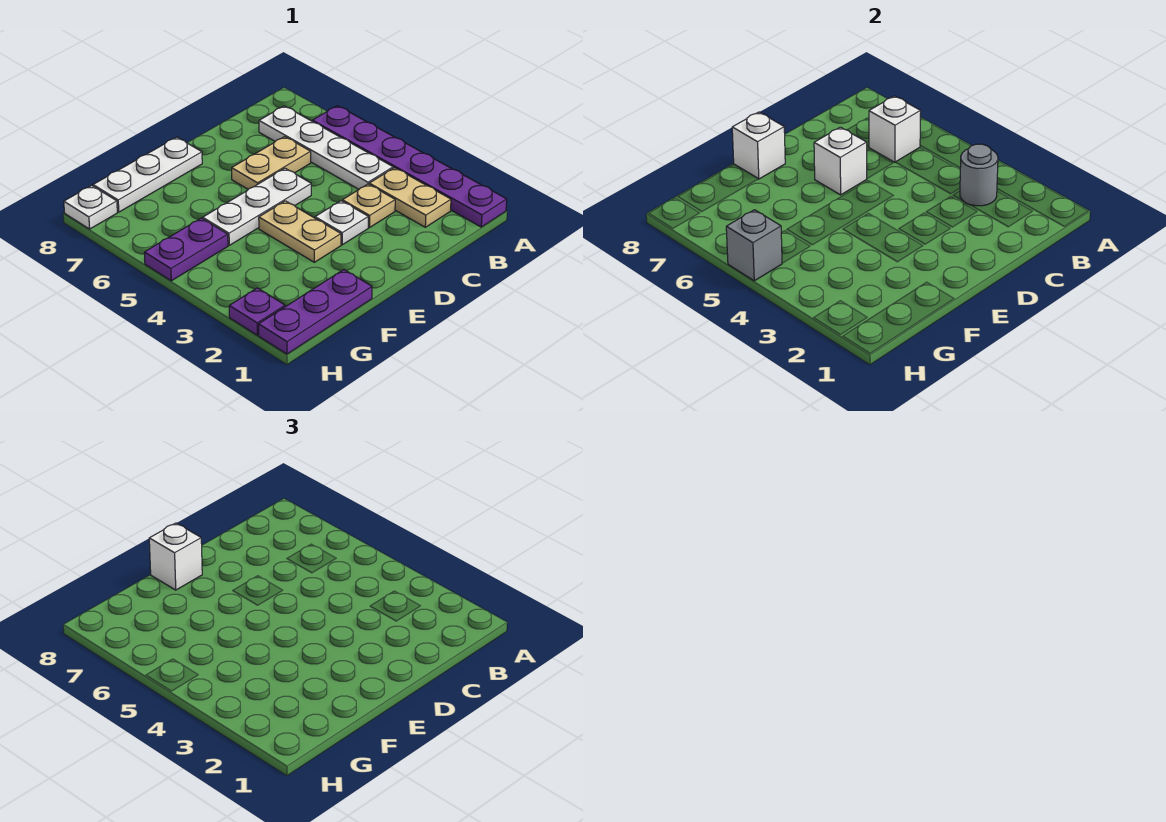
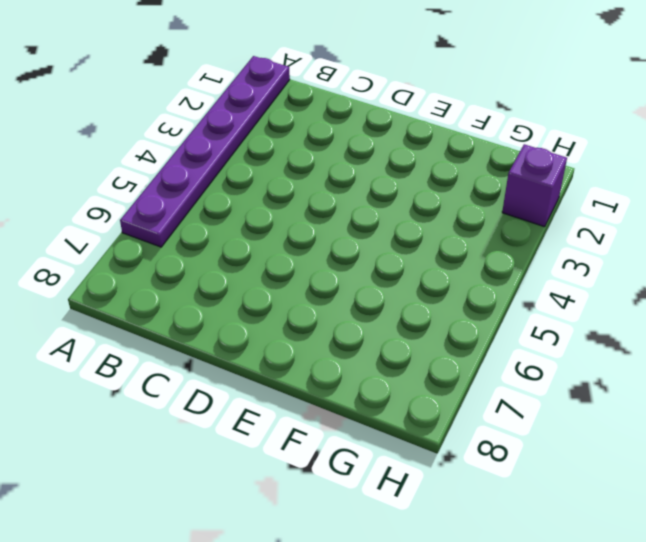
purple brick H2 level 1 -> purple plate H2 level 1
none -> tan plate B2:B3 level 1
none -> white plate B4:B7 level 1
none -> tan plate C3 level 1

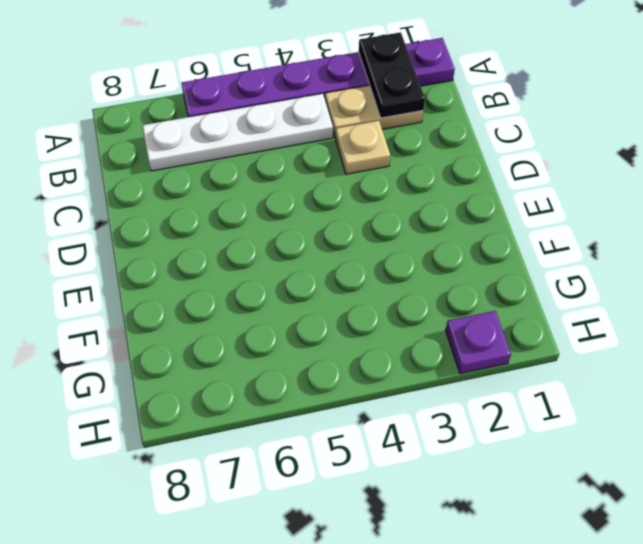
black plate A2:B2 level 2 -> none
none -> tan plate C6:D6 level 1
none -> white plate D3 level 1
none -> white plate D5:F5 level 1

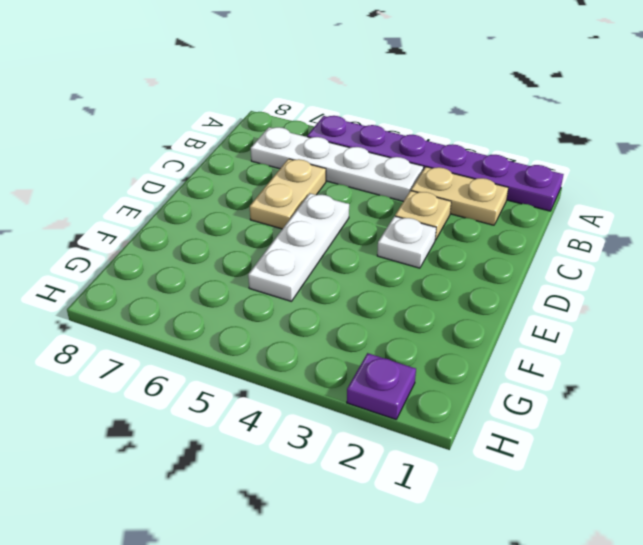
none -> tan plate E3:E4 level 1
none -> white plate E8:G8 level 1
none -> purple plate F1:H1 level 1

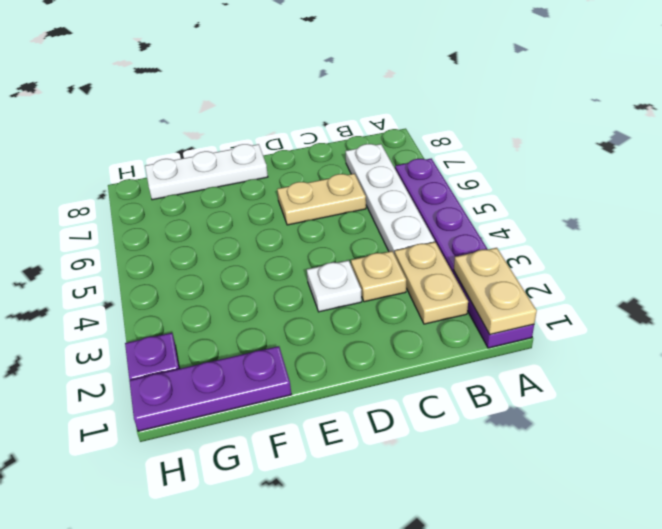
tan plate A1:A2 level 2 -> tan plate E3:E4 level 1
none -> white plate D5:F5 level 1
none -> purple plate G5:H5 level 1
none -> white plate H8 level 1

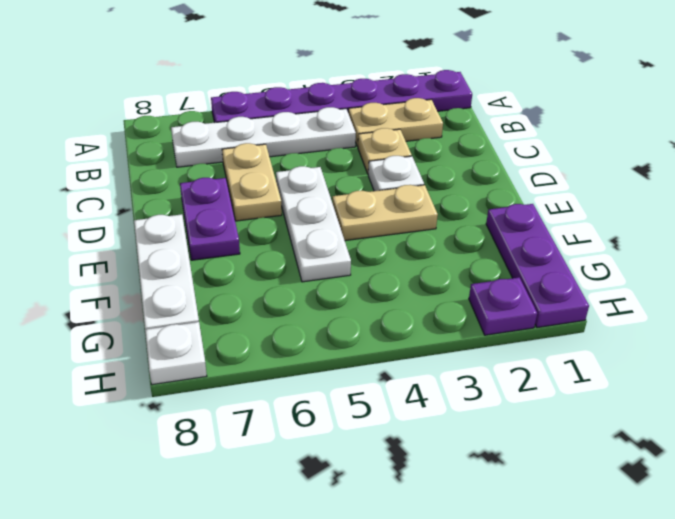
purple plate D7:E7 level 1 -> purple plate G5:H5 level 1
none -> grey round brick B3 level 2
none -> white brick B6 level 2
none -> white brick D6 level 2

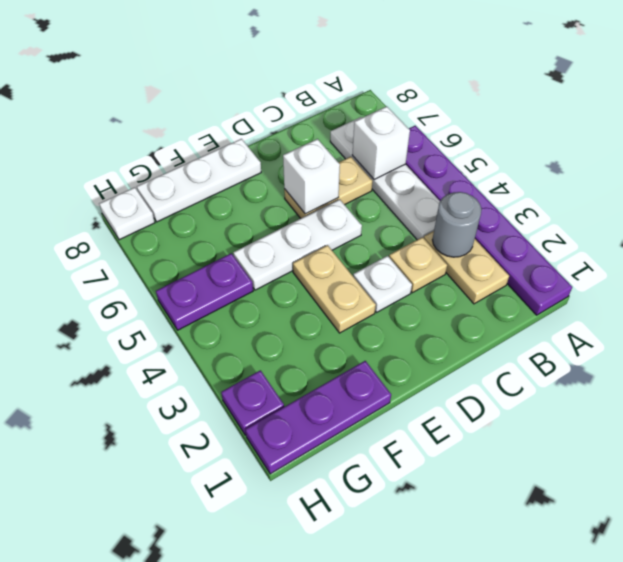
none -> white brick E8 level 2
none -> grey brick H5 level 2
none -> white brick E8 level 3

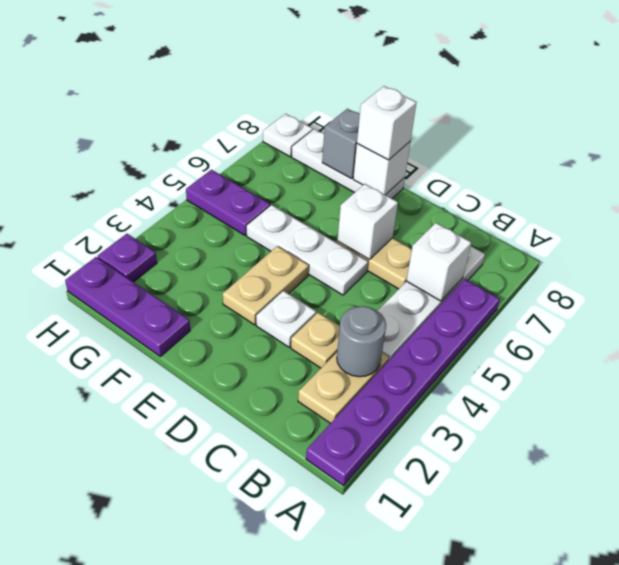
grey brick F8 level 2 -> grey brick H5 level 2

